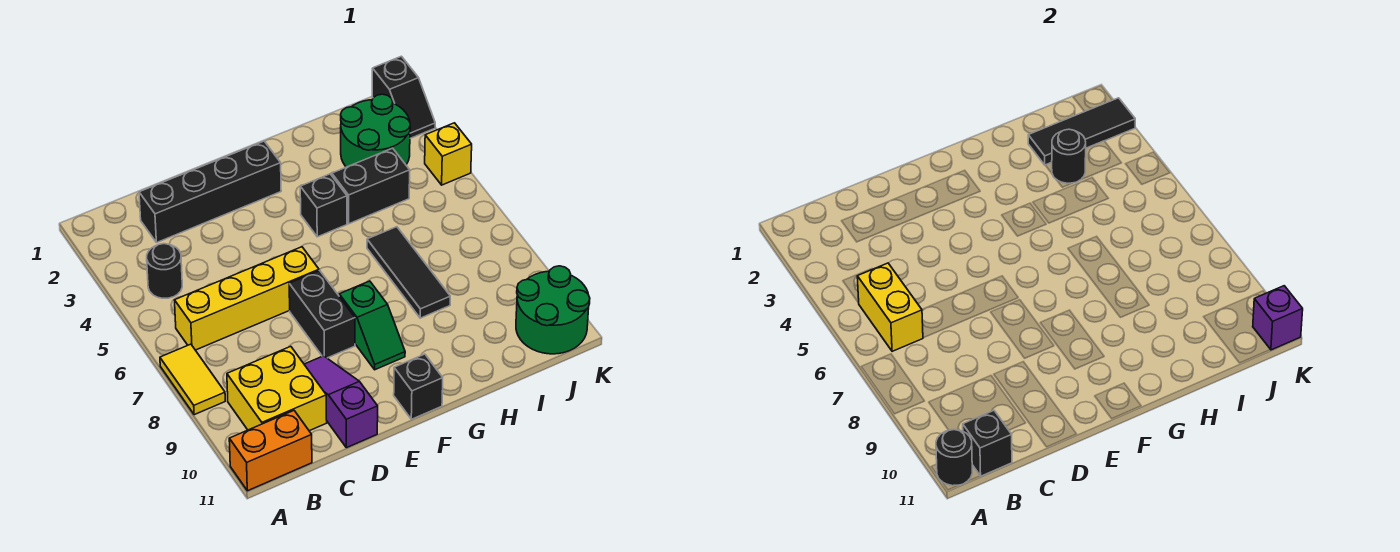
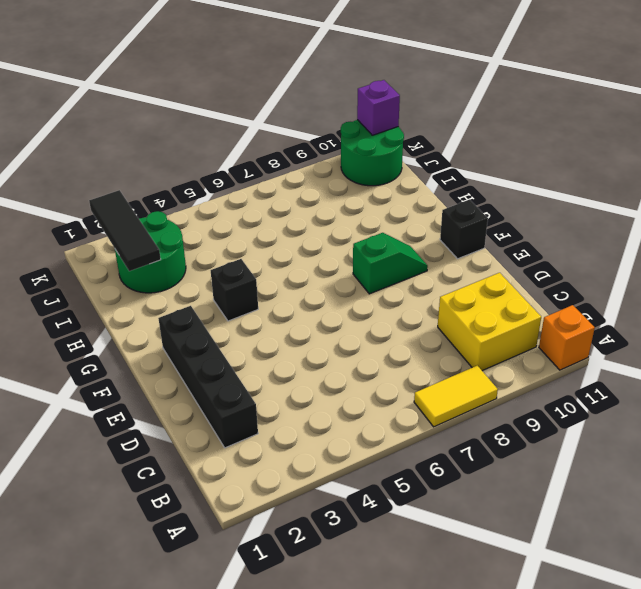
orange brick A11 level 1 -> orange brick A11:B11 level 1
none -> black round brick B4 level 1
none -> yellow brick B6:E6 level 1
none -> purple slope D9:D11 level 1 top 11

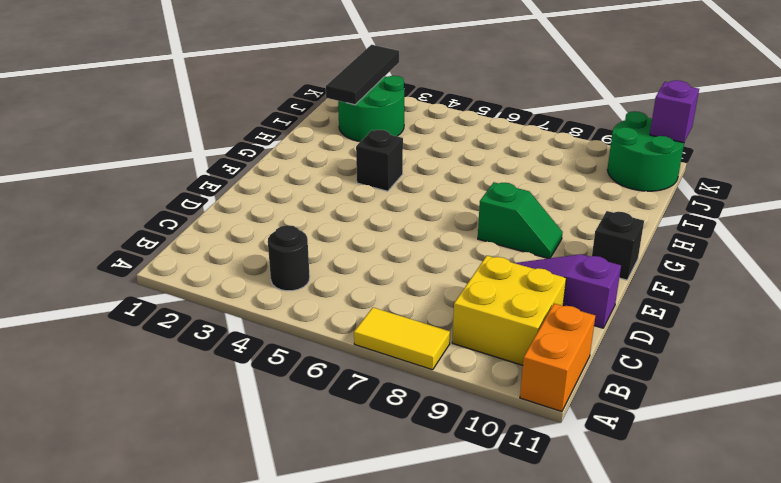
none -> yellow brick B6:E6 level 1
none -> black brick C2:F2 level 1
none -> black brick E7:E8 level 1

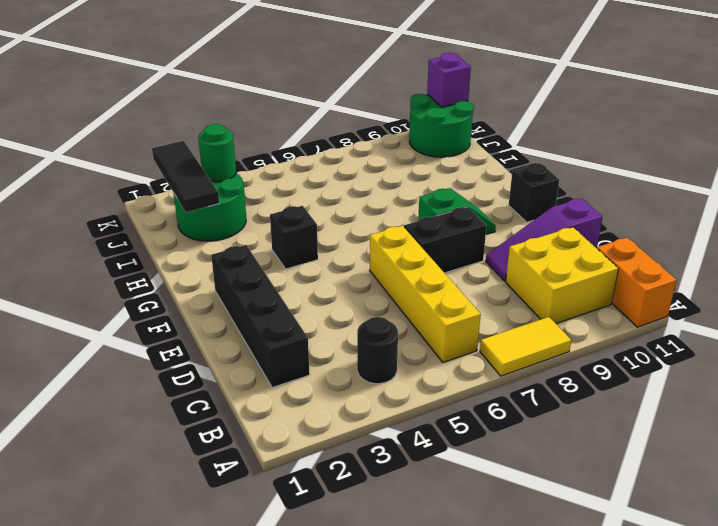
green round brick J3 level 2 -> none
none -> black brick H4:I4 level 1
none -> black tile H6:H8 level 1
none -> black slope K1:K2 level 1 top 1

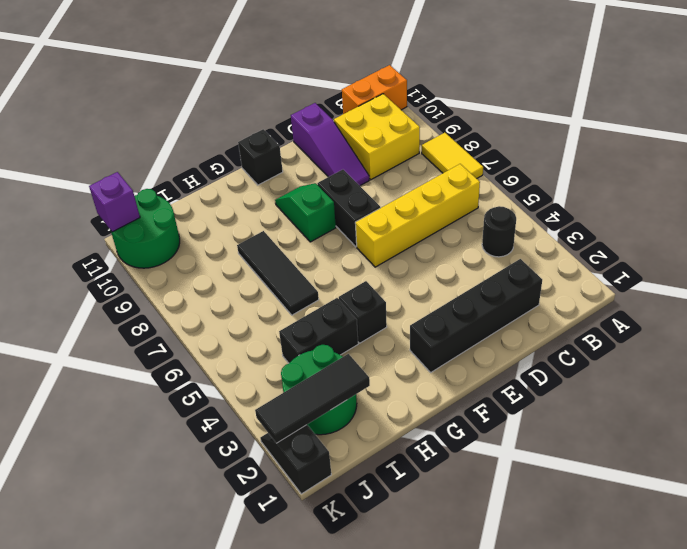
none -> yellow brick K4 level 1
none -> black round brick A11 level 2
none -> yellow brick B5:B6 level 2

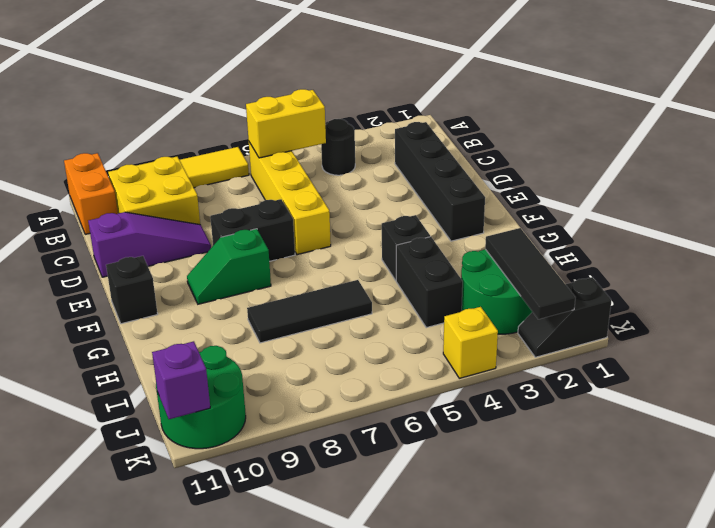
none -> black round brick A11 level 2
none -> black brick B11 level 2
none -> black round brick I3 level 2

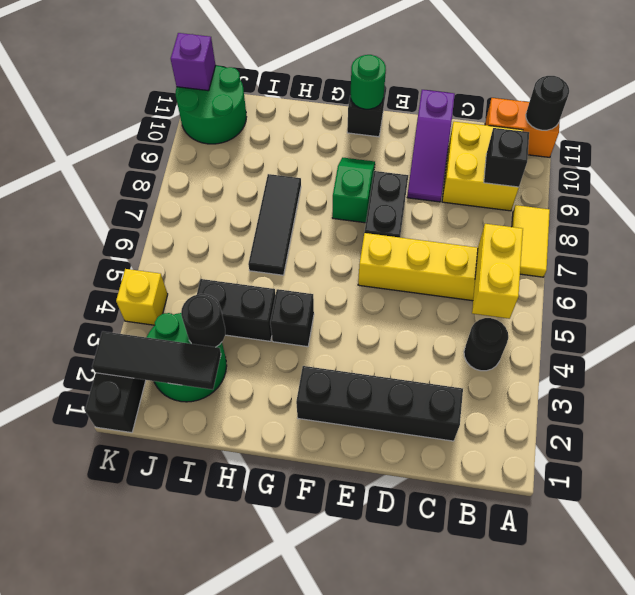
black brick B9 level 2 -> black brick B11 level 2
green round brick F11 level 2 -> none

